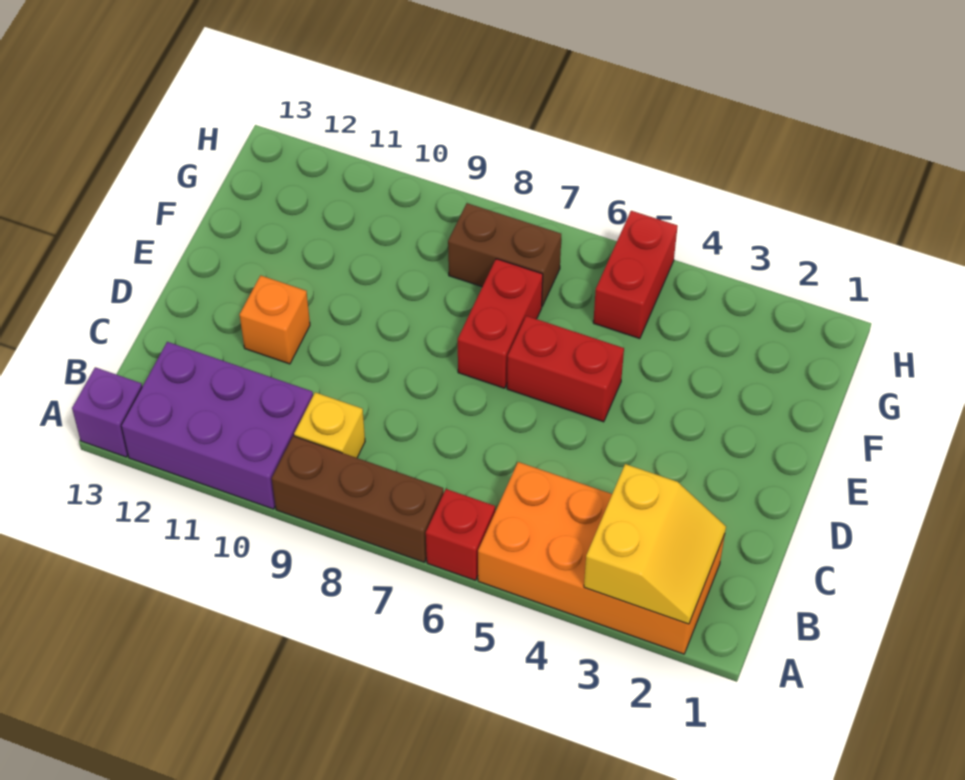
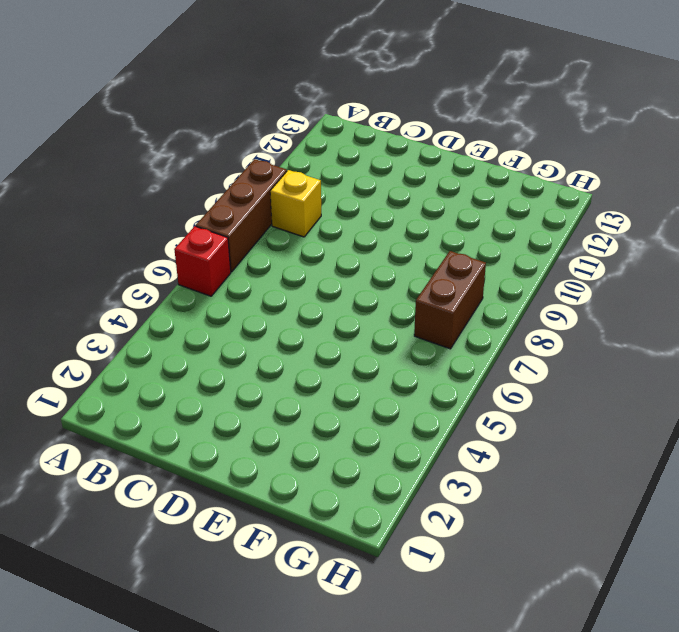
none -> orange brick A2:B5 level 1
none -> purple brick A10:B12 level 1
none -> purple brick A13 level 1

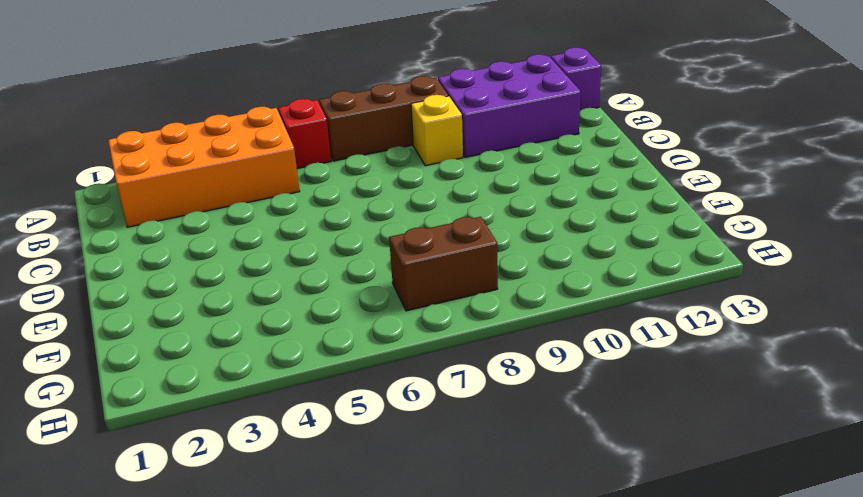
none -> orange brick D11 level 1
none -> red brick E5:E6 level 1
none -> red brick E7:F7 level 1

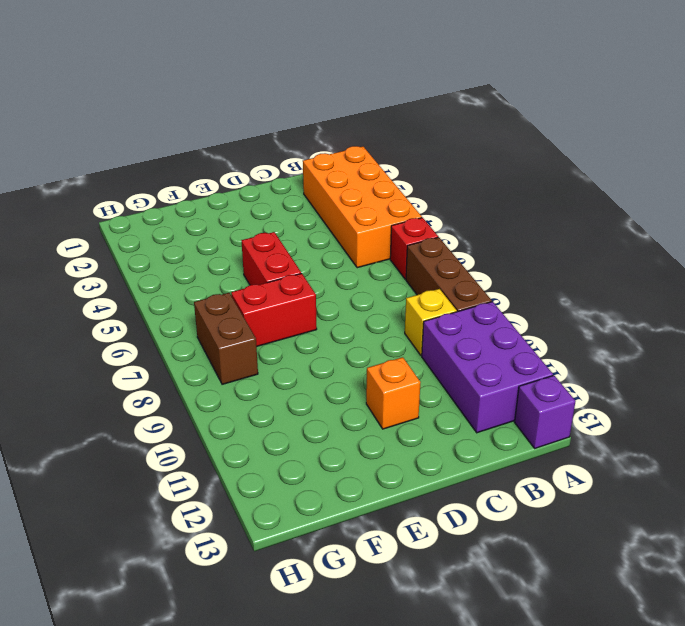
none -> red brick G5:H5 level 1
none -> yellow slope A2:B3 level 2 top 3

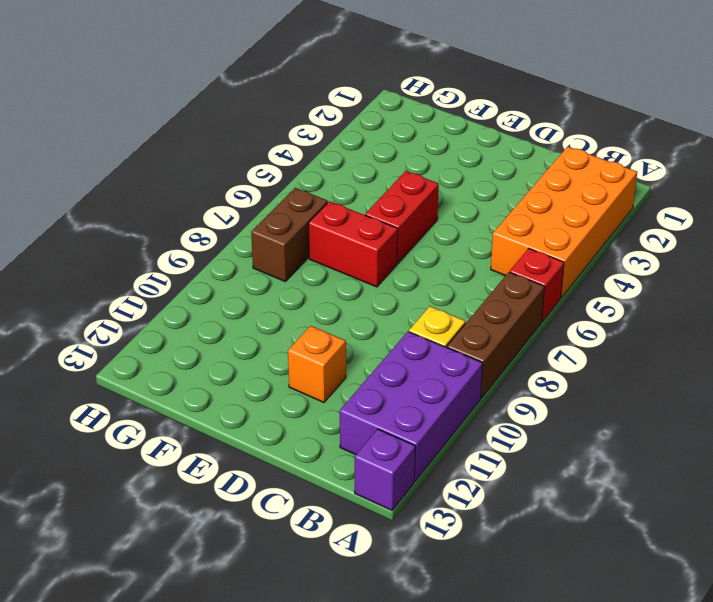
none -> red brick G5:H5 level 1
none -> yellow slope A2:B3 level 2 top 3

